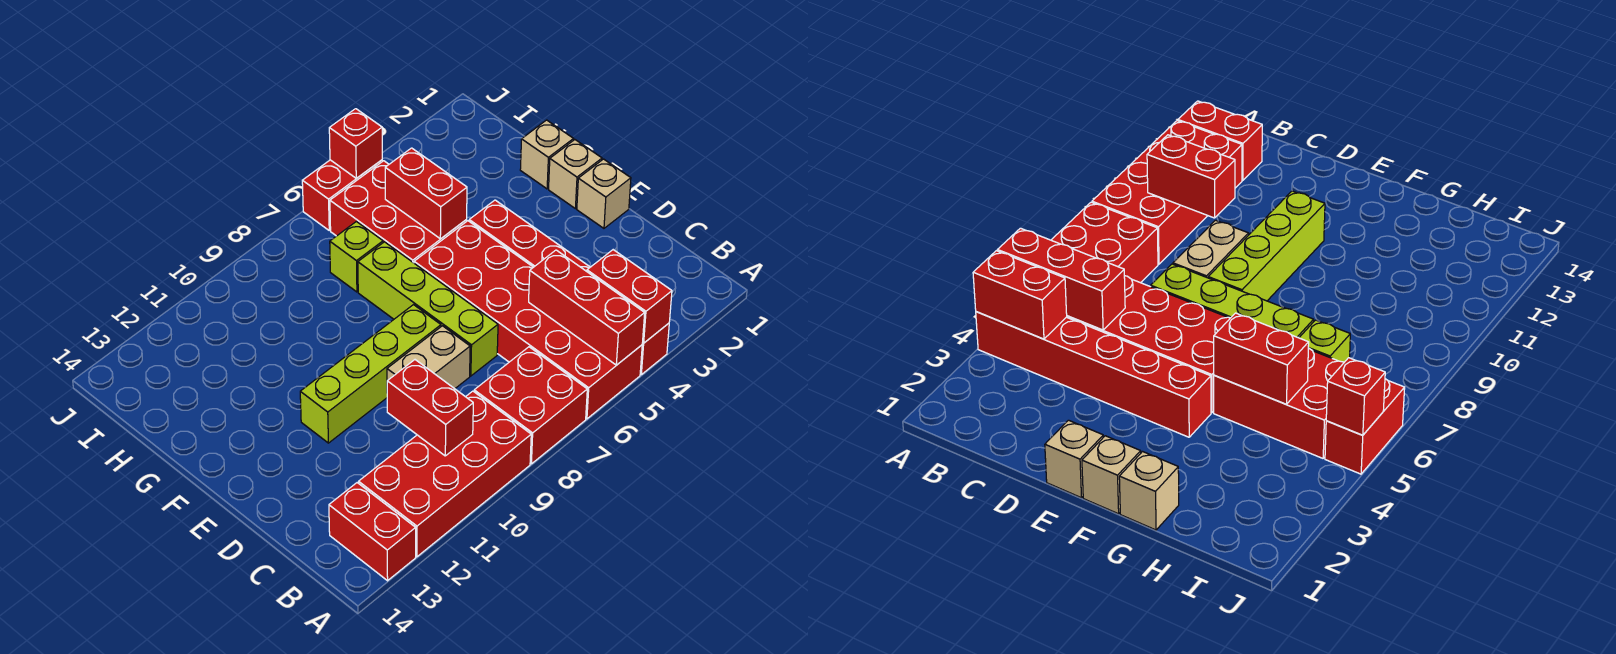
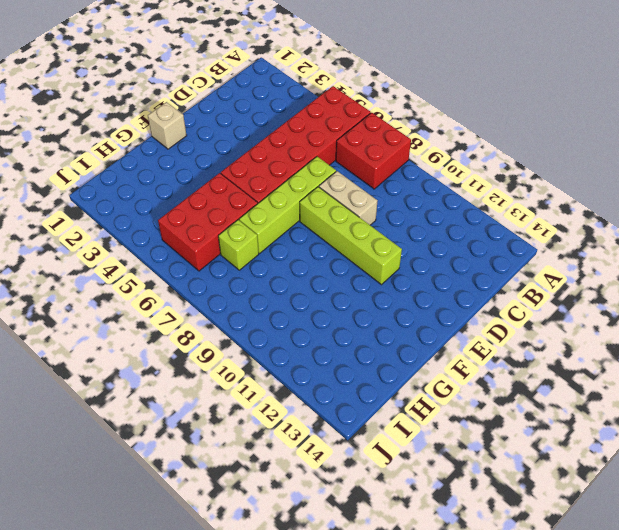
none -> red brick A4:F4 level 1
none -> red brick A9:B12 level 1
none -> red brick A13:B13 level 1

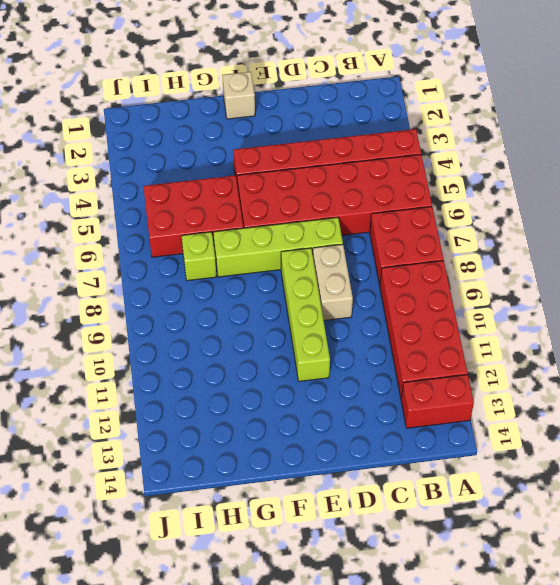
none -> tan brick E1 level 1
none -> tan brick G1 level 1
none -> red brick J5:J6 level 1

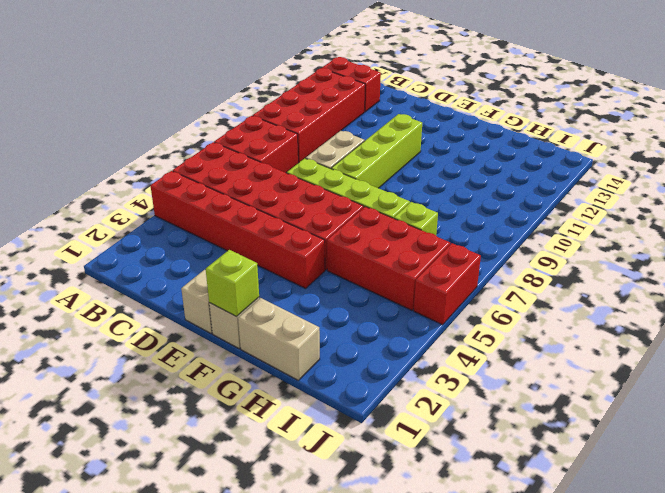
lime brick F1 level 2 -> none
tan brick G1:H1 level 1 -> tan brick G1 level 1
none -> red brick A4:B4 level 2
none -> red brick A5:C5 level 2
none -> red brick B10:C10 level 2

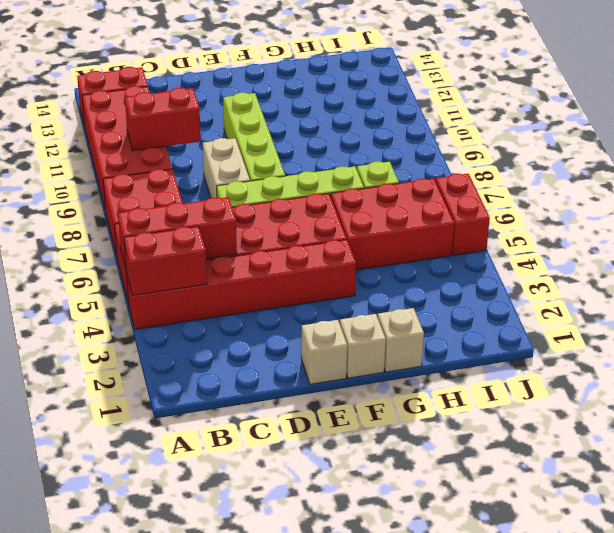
none -> red brick G5:H5 level 2
none -> red brick J5 level 2

